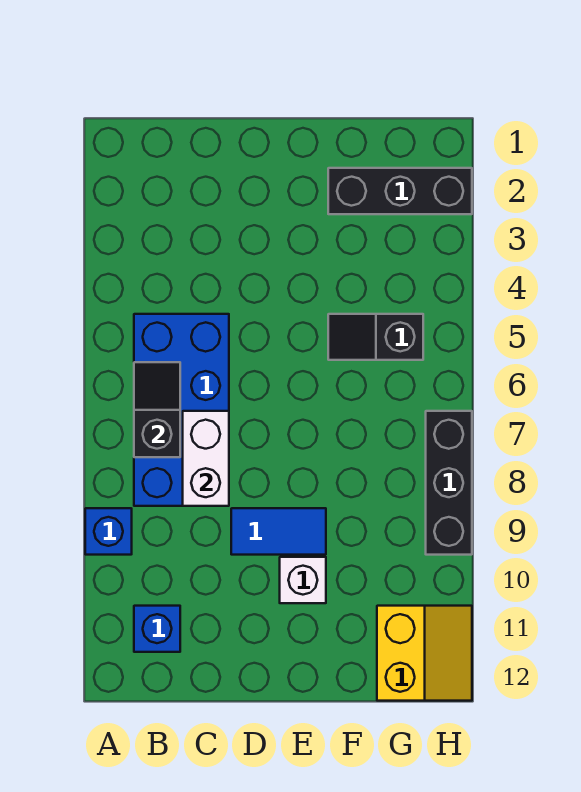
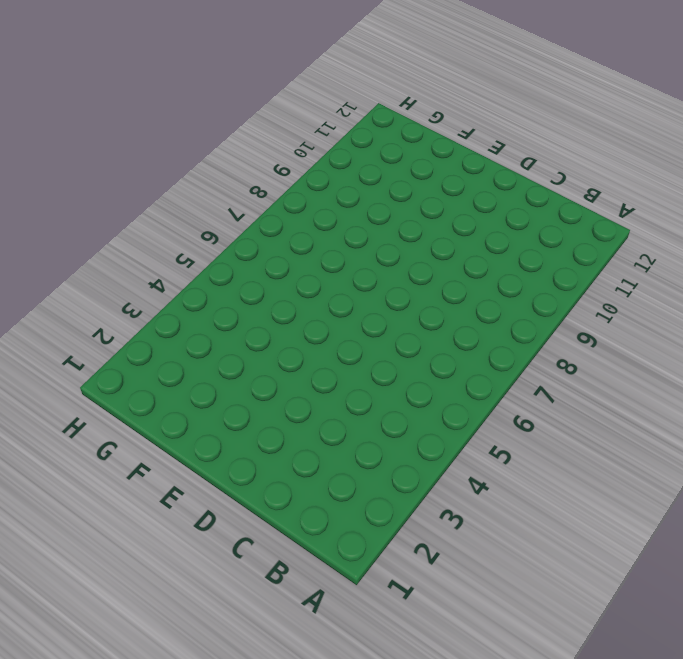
none -> blue brick A9 level 1
none -> blue brick B5:C8 level 1

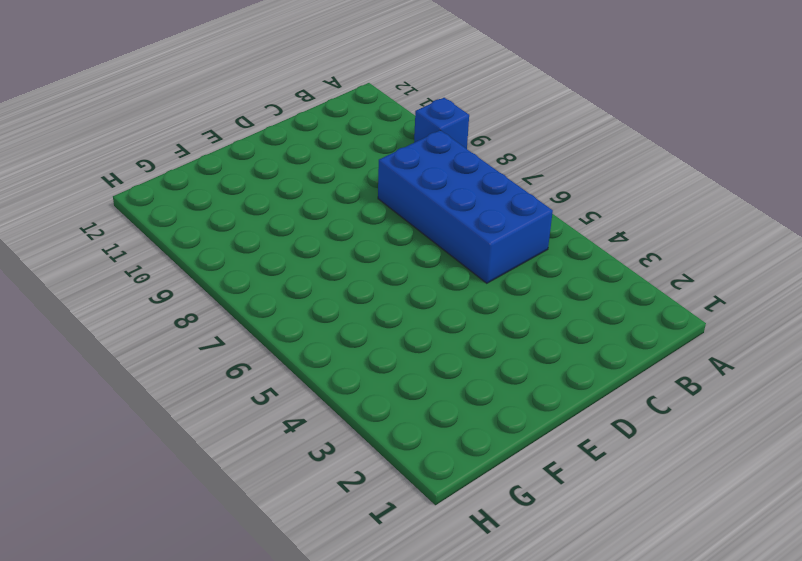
none -> blue brick B11 level 1
none -> blue tile D9:E9 level 1

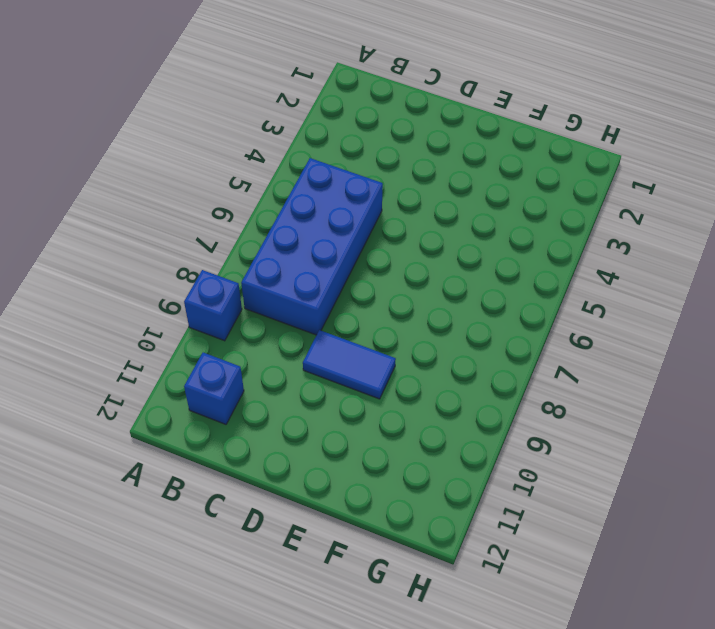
none -> white brick E10 level 1
none -> black brick F2:H2 level 1

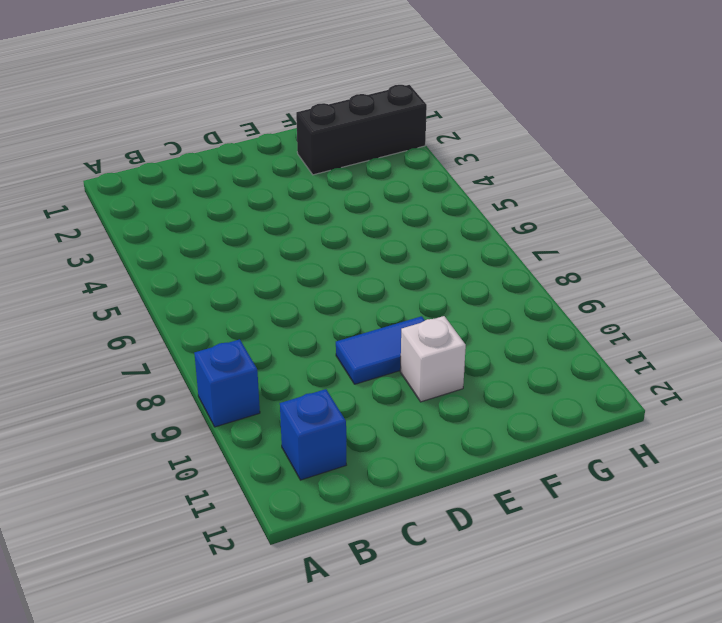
none -> blue brick B5:C8 level 1
none -> black slope F5:G5 level 1 top G

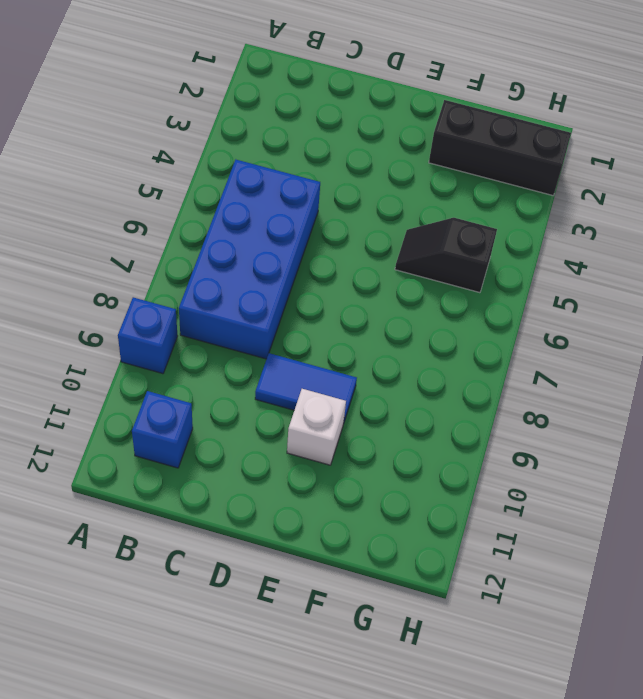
none -> yellow slope G11:H12 level 1 top G
none -> black brick H7:H9 level 1

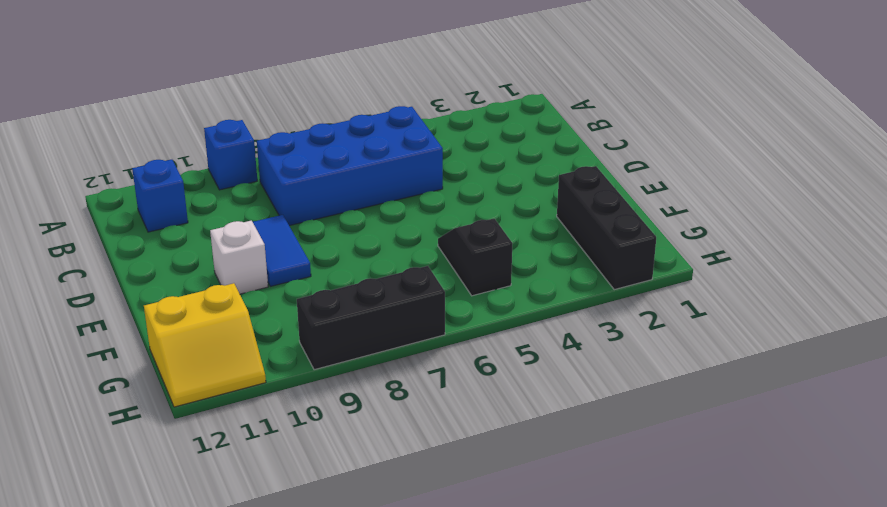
none -> black slope B6:B7 level 2 top 7
none -> white brick C7:C8 level 2

